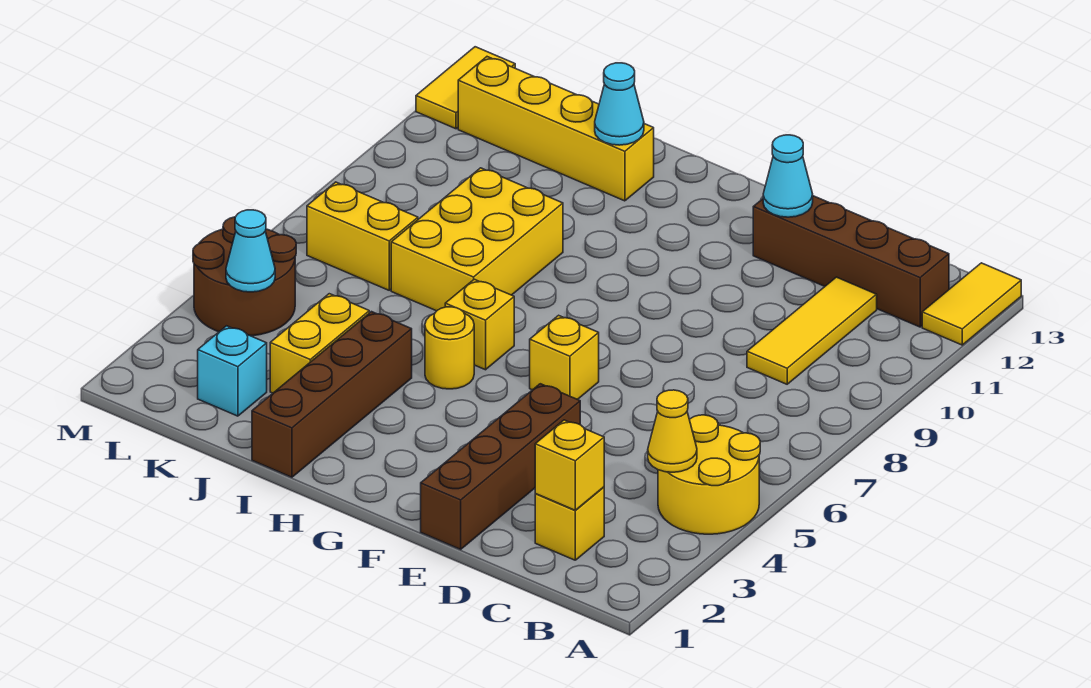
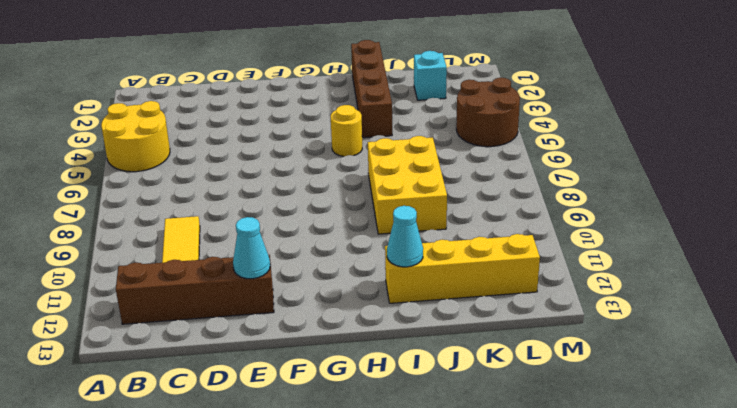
none -> yellow tile A12:A13 level 1
none -> yellow brick C2 level 1
none -> brown brick E1:E4 level 1

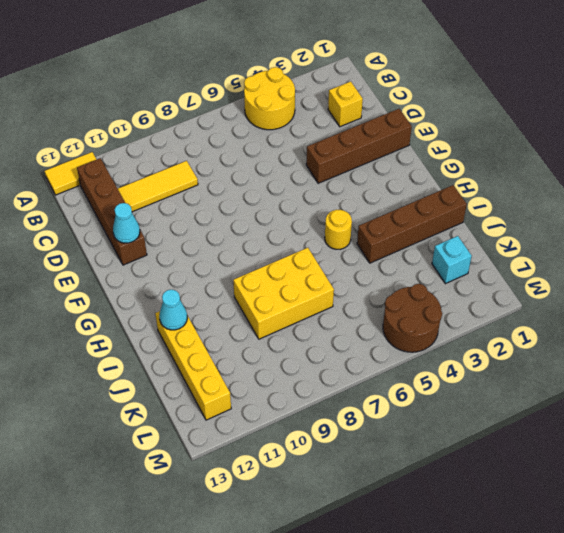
none -> yellow brick F6 level 1
none -> yellow brick H6 level 1
none -> yellow brick J3:J4 level 1

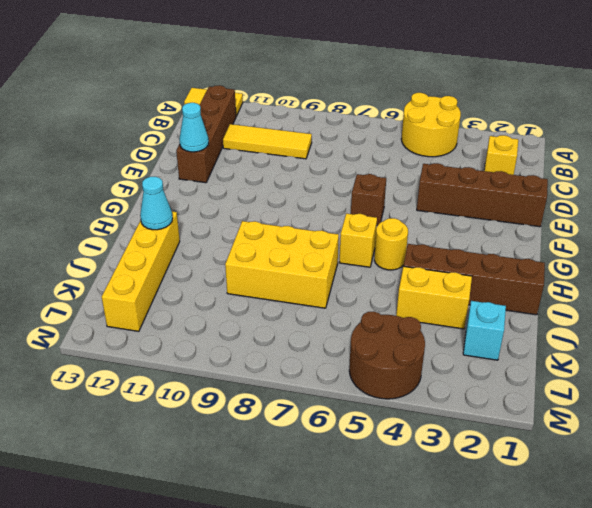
brown brick F6 level 1 -> yellow brick F6 level 1
none -> yellow brick K7:L7 level 1
none -> yellow tile M12:M13 level 1
none -> yellow cone B4 level 2

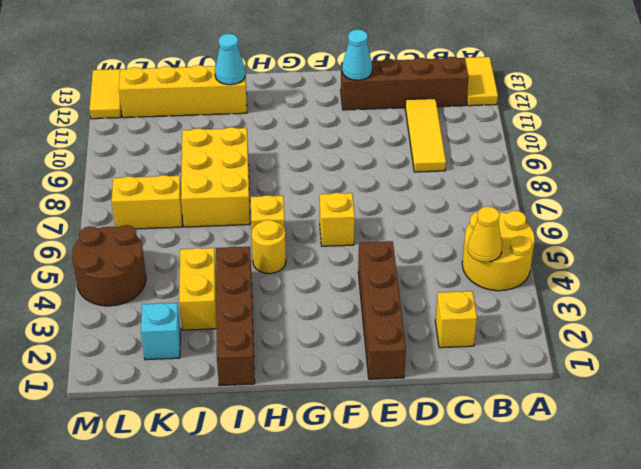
none -> yellow brick C2 level 2
none -> cyan cone L4 level 2

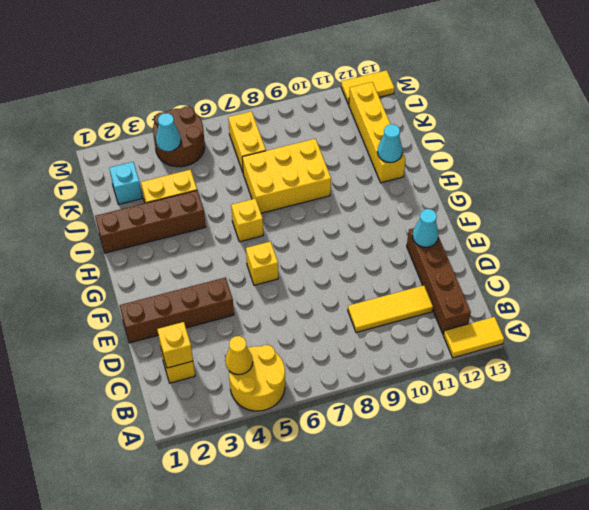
none -> yellow round brick H5 level 1

